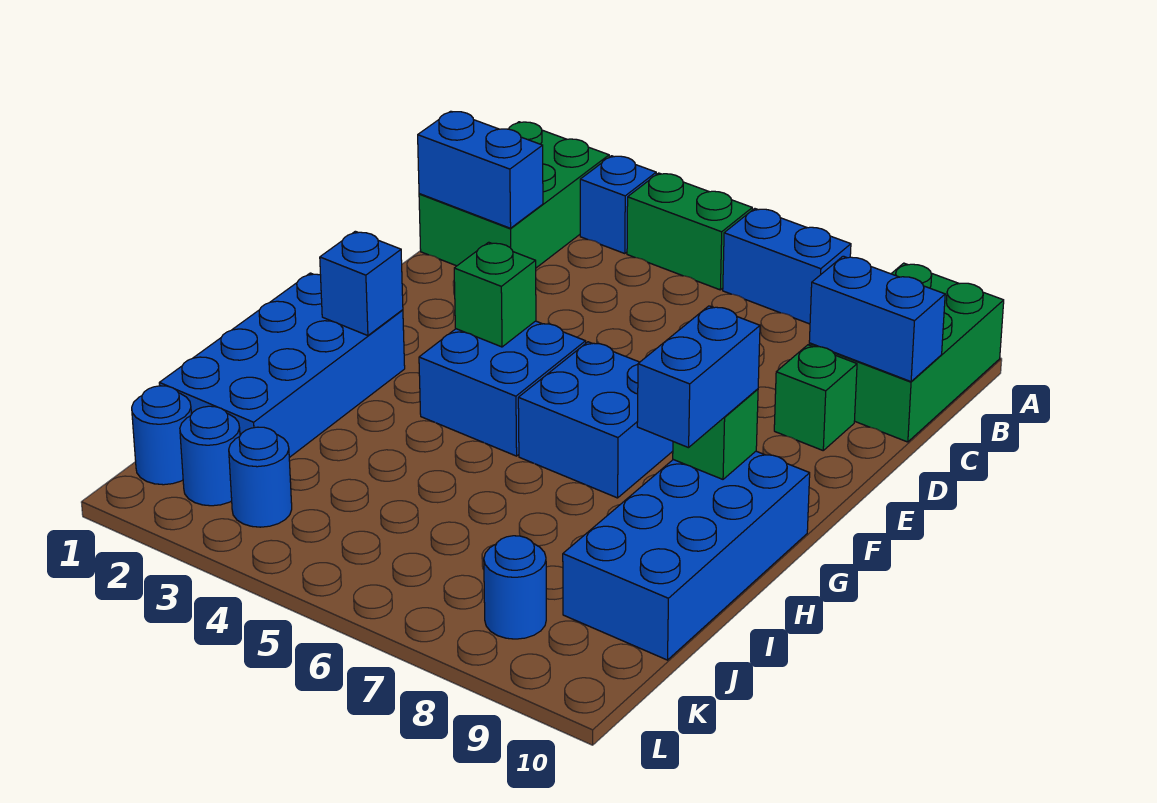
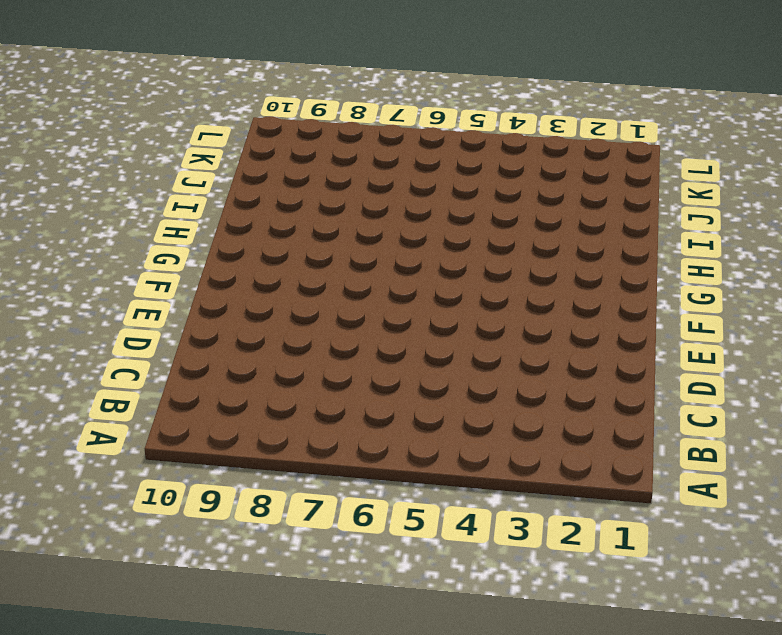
none -> green brick A1:C2 level 1
none -> blue brick A3 level 1
none -> green brick A4:A5 level 1

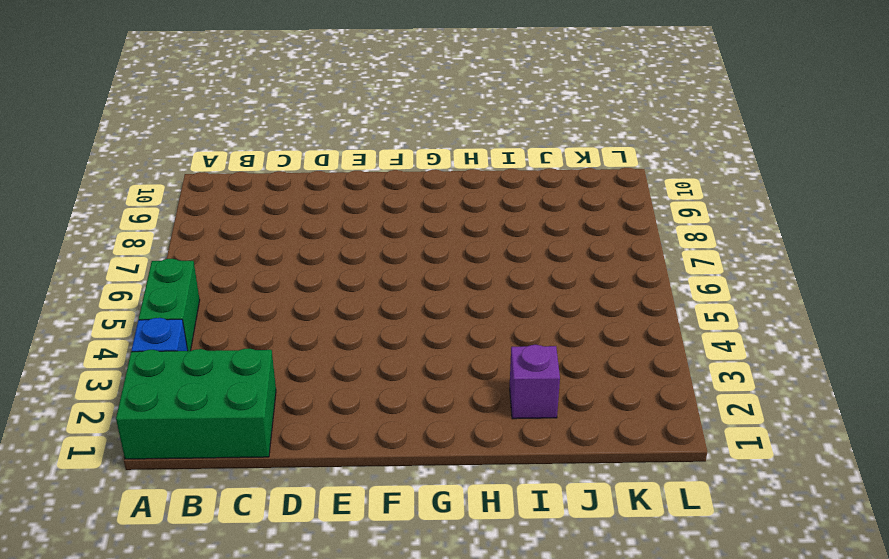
purple brick I2 level 1 -> blue brick G1:J2 level 1
none -> blue brick A6:A7 level 1
none -> green brick A9:C10 level 1
none -> green brick D9 level 1

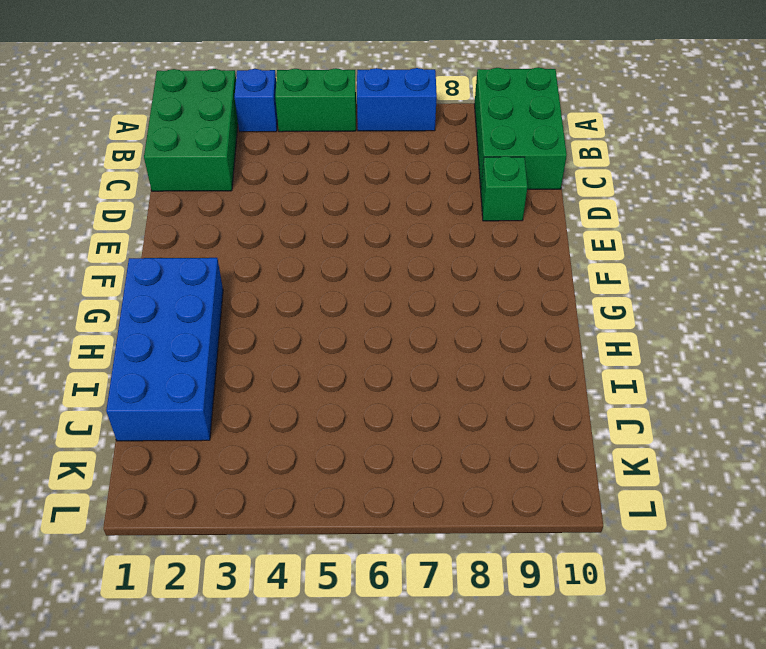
none -> blue brick F4:G5 level 1
none -> blue brick F6:G7 level 1
none -> blue brick G9:J10 level 1

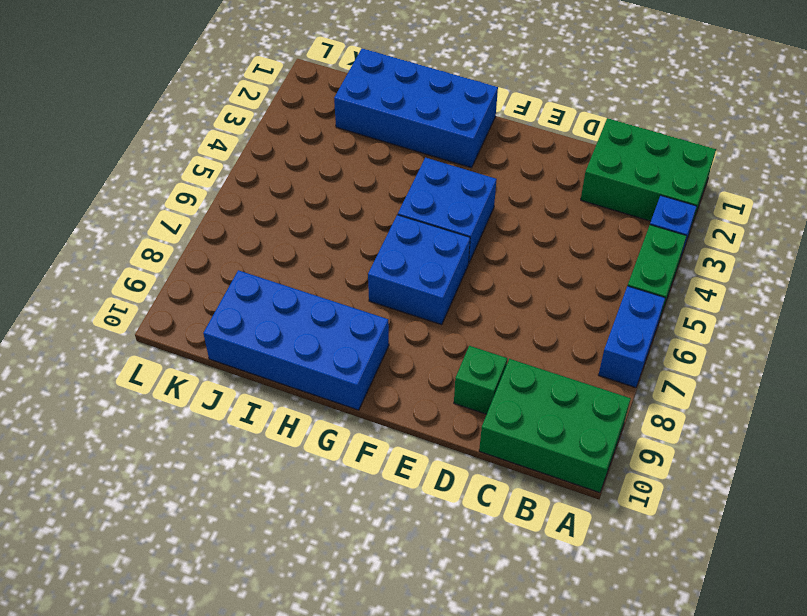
none -> blue round brick K1 level 1
none -> blue round brick K2 level 1
none -> blue round brick K3 level 1

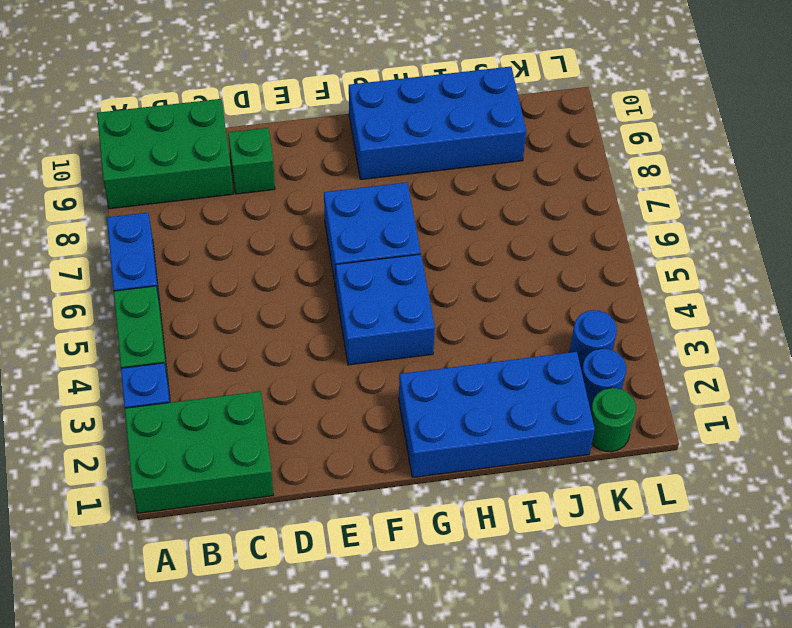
green round brick K1 level 1 -> blue round brick K1 level 1
none -> blue round brick K8 level 1
none -> blue brick C1:C2 level 2
none -> blue brick C9:C10 level 2

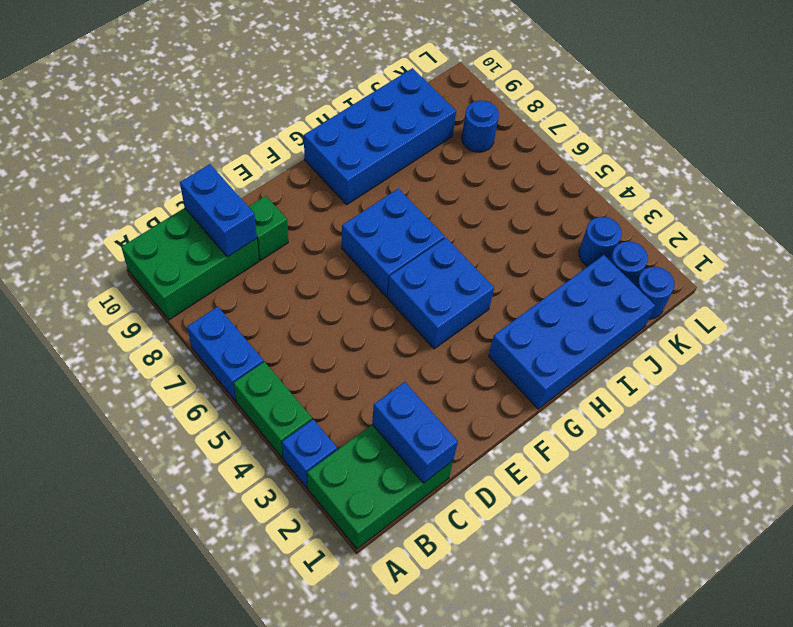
none -> green brick F4 level 2
none -> blue brick G2 level 2
none -> green brick G9 level 2

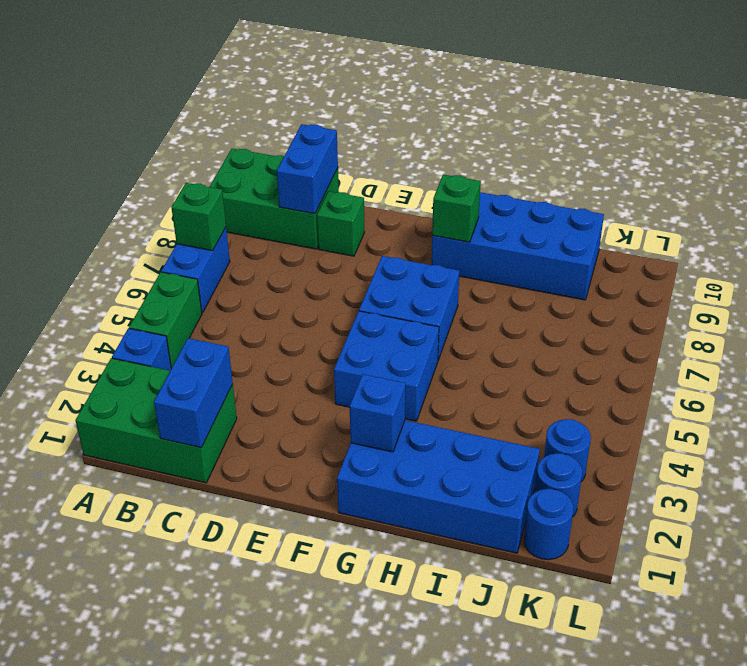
green brick A7 level 2 -> green brick F4 level 2
none -> blue round brick K8 level 1
none -> blue brick G9:H9 level 3

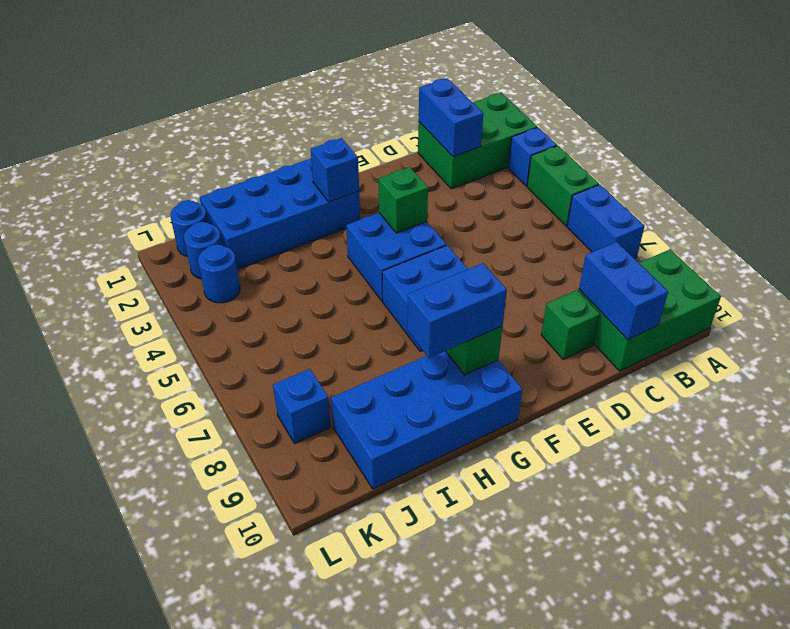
blue brick K8 level 1 -> blue round brick K8 level 1

